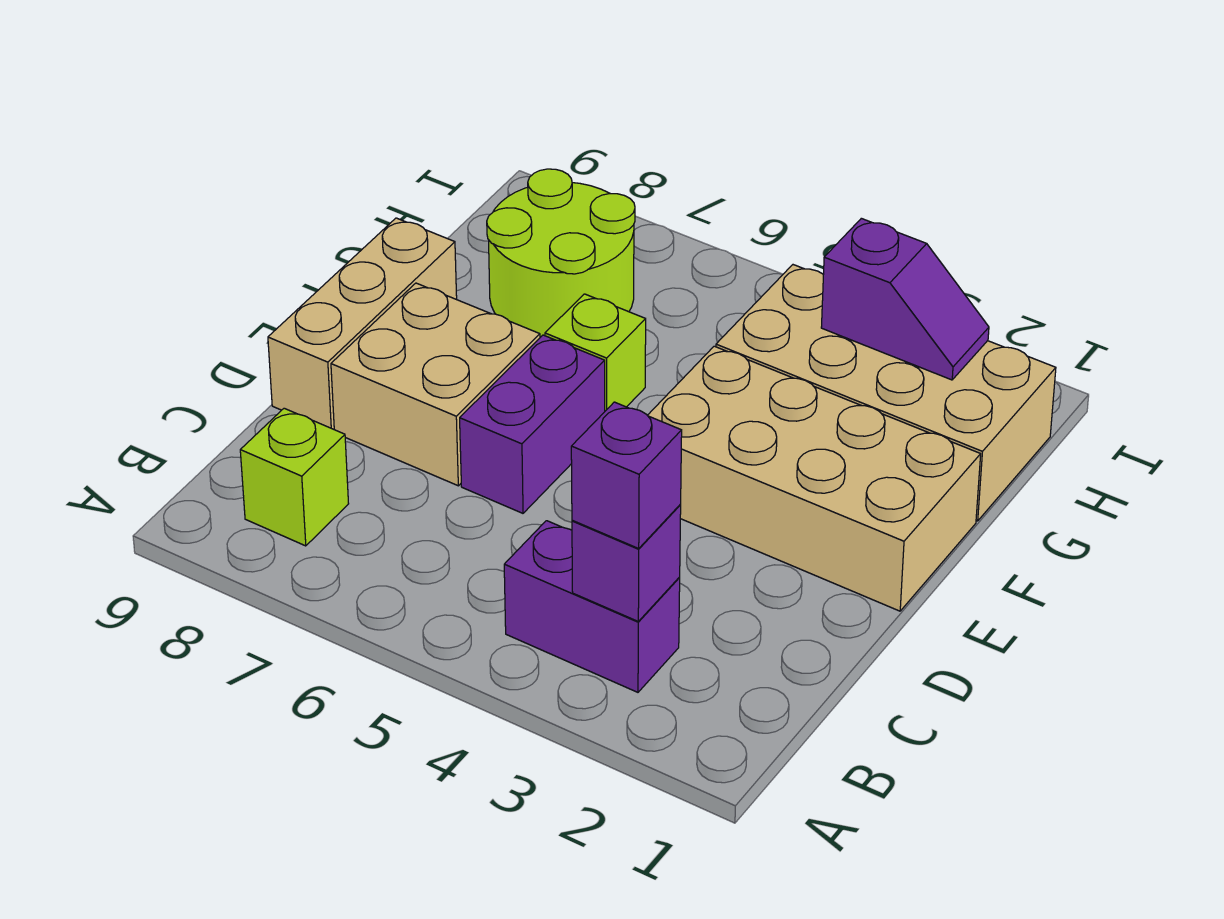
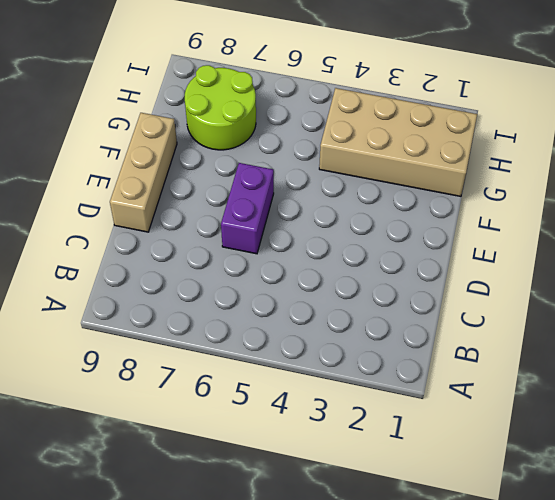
none -> purple brick B3:B4 level 1
none -> lime brick B8 level 1
none -> tan brick D7:E8 level 1

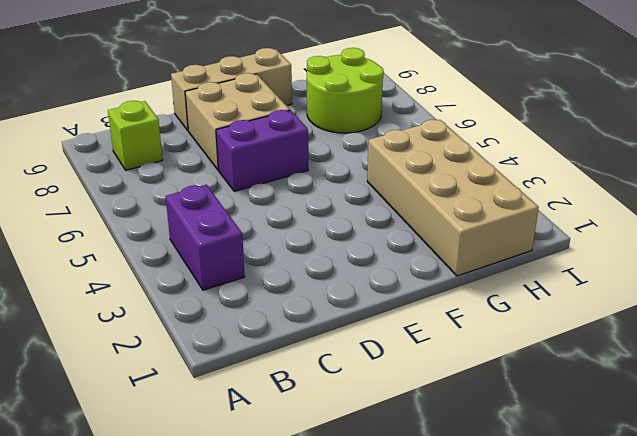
none -> tan brick E1:F4 level 1
none -> lime brick F6 level 1
none -> purple brick B3 level 2

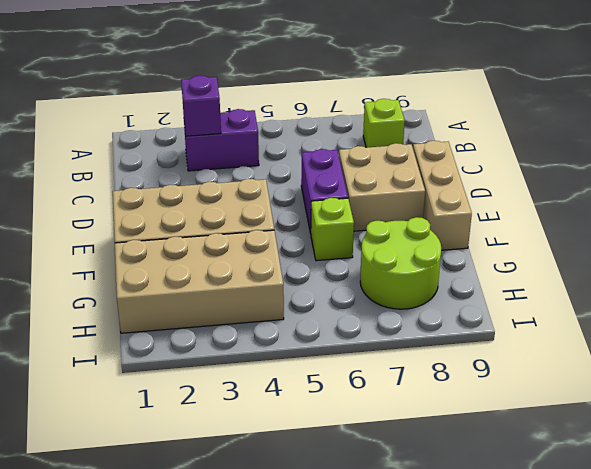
none -> purple slope H2:H3 level 2 top 3
none -> purple brick B3 level 3

